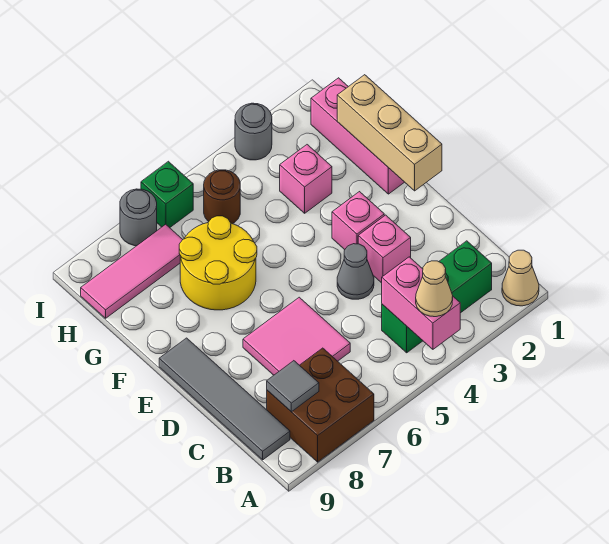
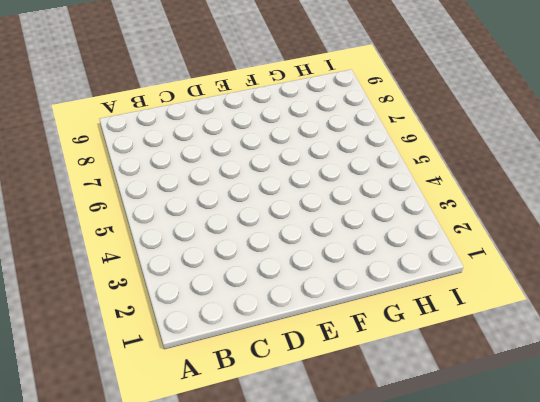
none -> tan cone A1 level 1
none -> brown brick A7:B8 level 1
none -> green brick B2:B4 level 1

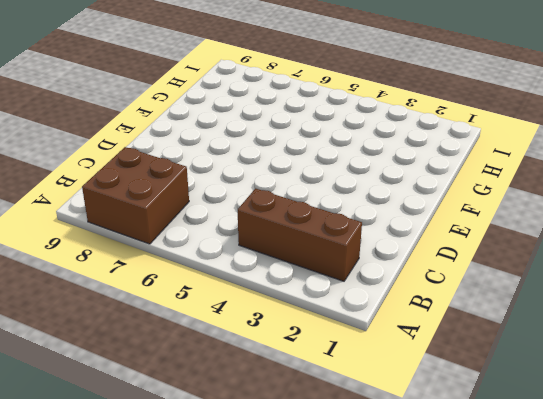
brown brick B2:B4 level 1 -> green brick B2:B4 level 1
none -> tan cone A1 level 1
none -> grey tile B9:E9 level 1
none -> pink tile C6:D7 level 1

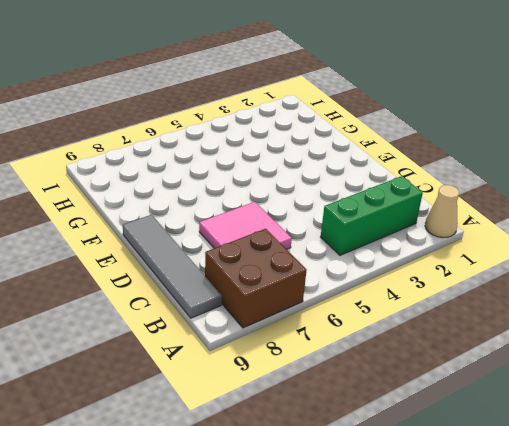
none -> pink brick D3 level 1
none -> grey cone D4 level 1
none -> pink brick E3 level 1

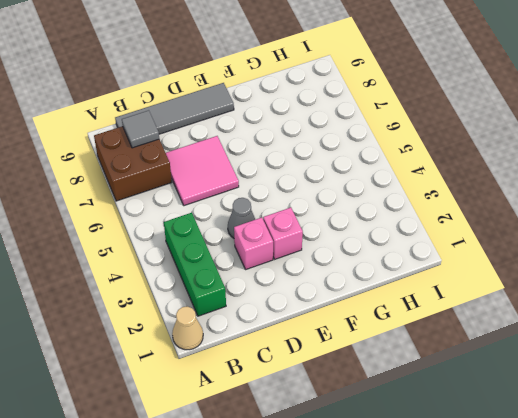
none -> pink brick F1:H1 level 1
none -> yellow round brick F6:G7 level 1
none -> pink brick G3 level 1

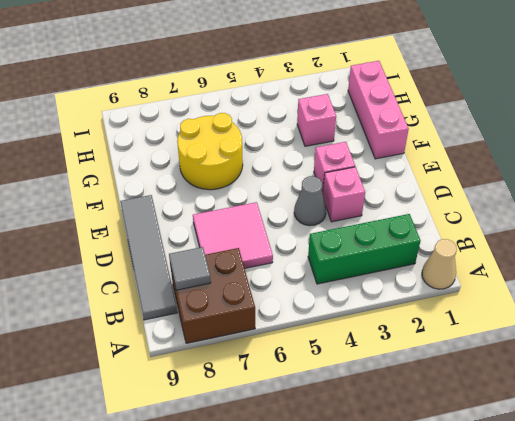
none -> brown round brick H5 level 1
none -> pink tile H7:H9 level 1
none -> grey round brick I3 level 1

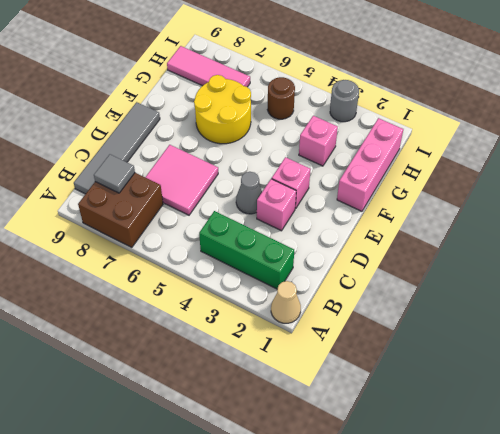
none -> green brick I6 level 1
none -> grey round brick I7 level 1
none -> pink brick A4:B4 level 2

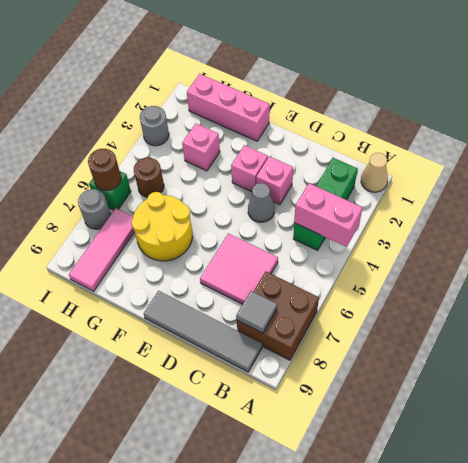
brown round brick I6 level 2 -> none
none -> tan brick E1:G1 level 2
none -> tan cone A4 level 3

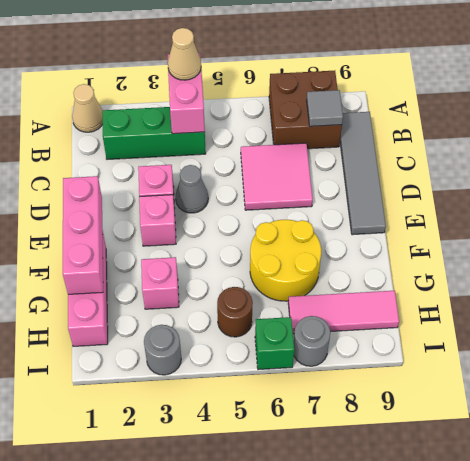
pink brick E1:G1 level 2 -> tan brick E1:G1 level 2

